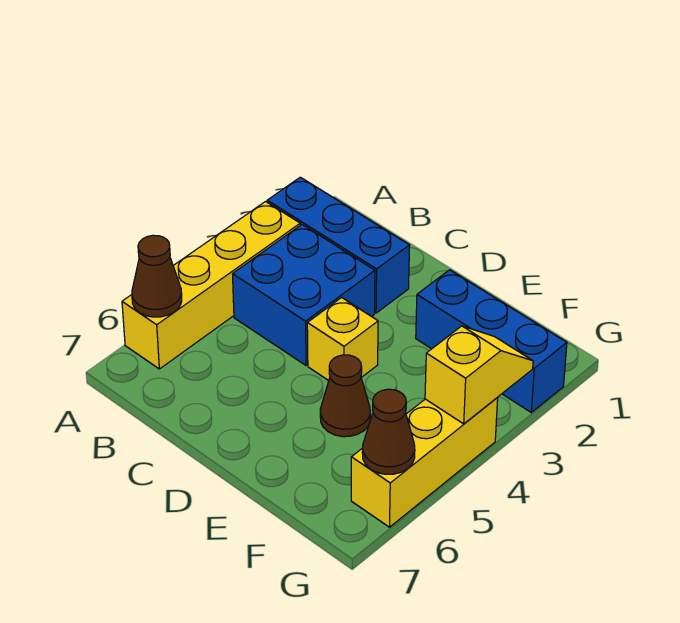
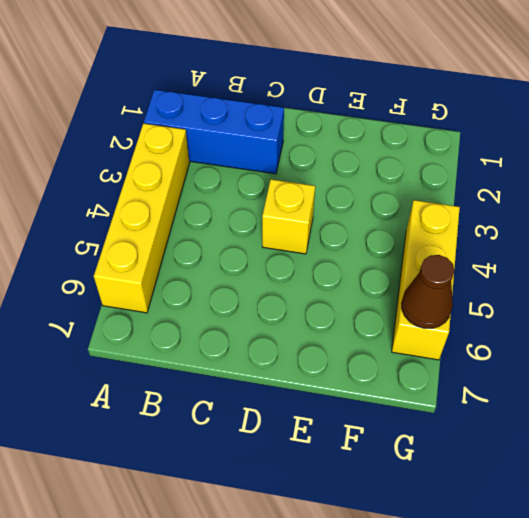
none -> blue brick B3:C4 level 1
none -> blue brick E2:G2 level 1

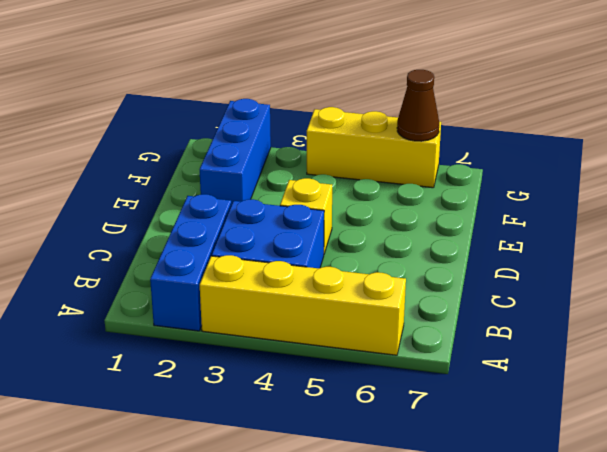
none -> brown cone E5 level 1
none -> brown cone A6 level 2

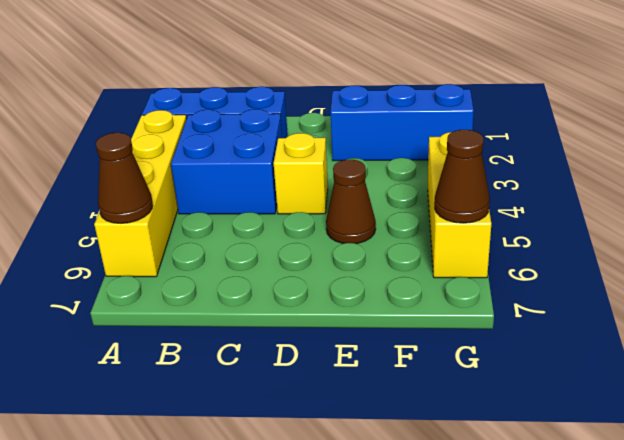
none -> yellow slope G3:G4 level 2 top 4

